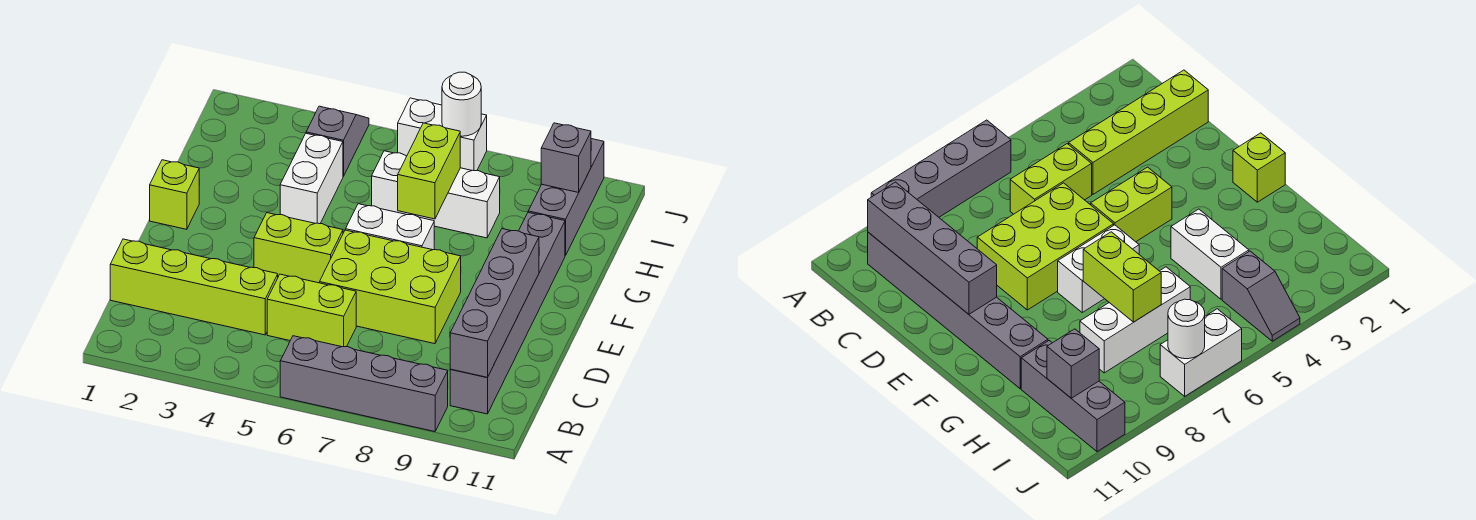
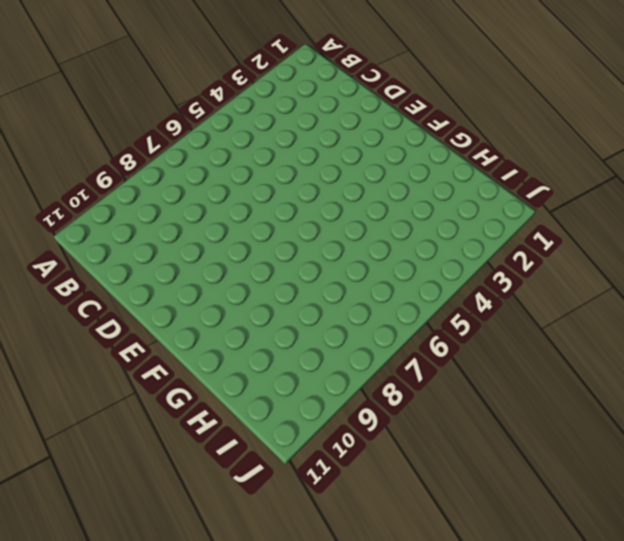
none -> grey brick A6:A9 level 1
none -> grey brick B10:G10 level 1
none -> lime brick C1:C4 level 1

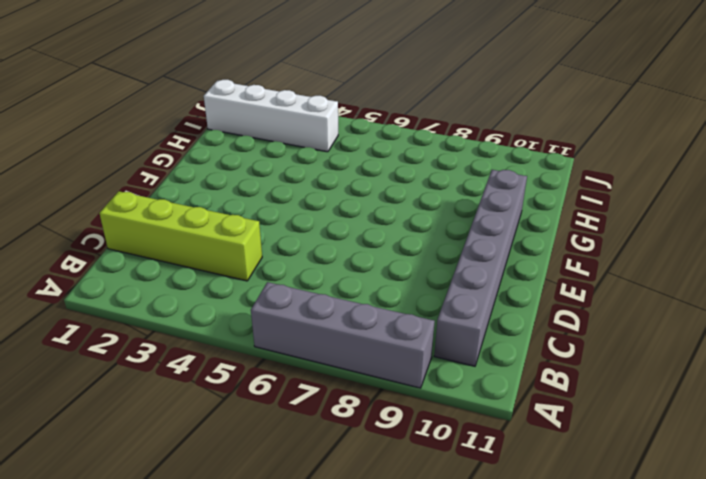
white brick I1:I4 level 1 -> grey slope I4:J4 level 1 top I
none -> lime brick C5:C6 level 1
none -> lime brick D6:E8 level 1
none -> lime brick E4:E5 level 1

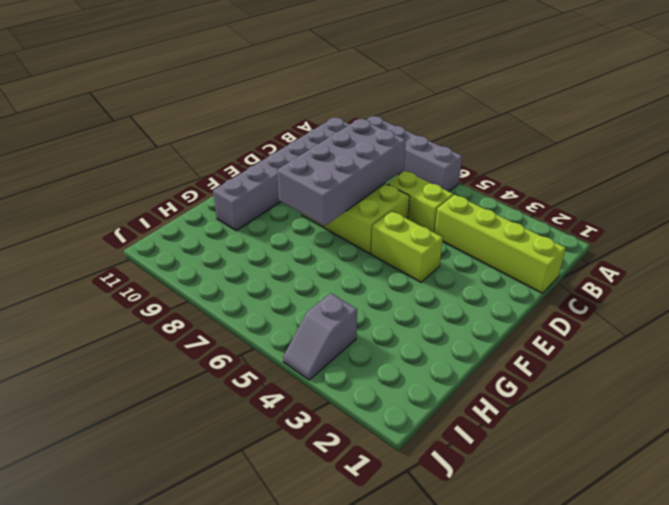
grey brick C7:F8 level 2 -> none
none -> lime brick F1 level 1
none -> white brick F6:F7 level 1
none -> white brick G4:H4 level 1

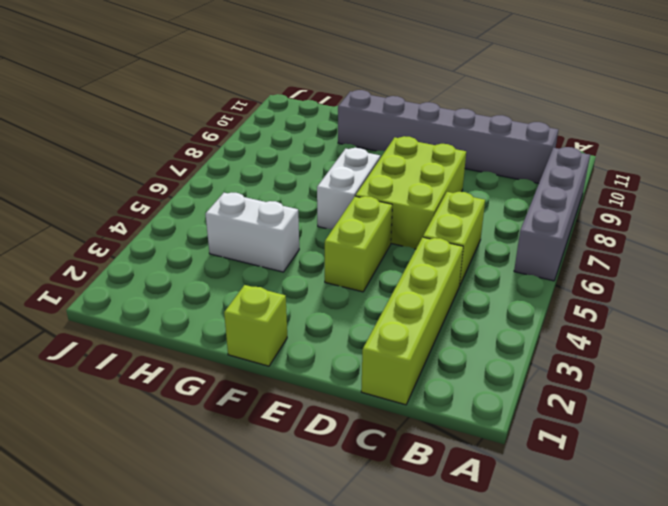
none -> white brick H6:H8 level 1
none -> grey brick H10:J10 level 1
none -> grey slope I4:J4 level 1 top I

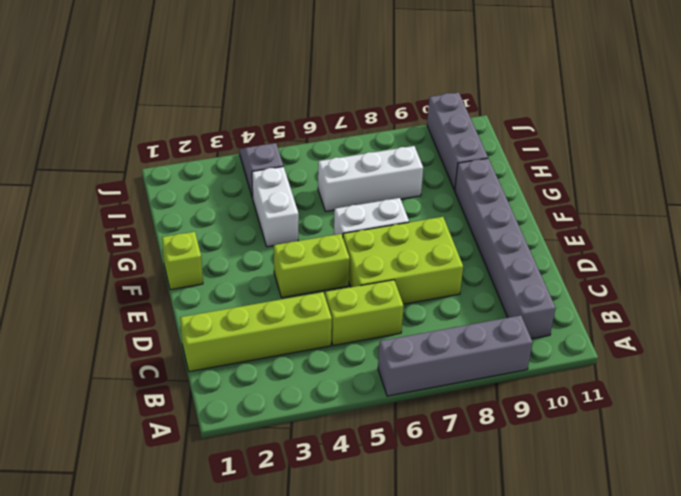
none -> white brick J6:J7 level 1
none -> grey brick B10:E10 level 2
none -> lime brick G7:H7 level 2

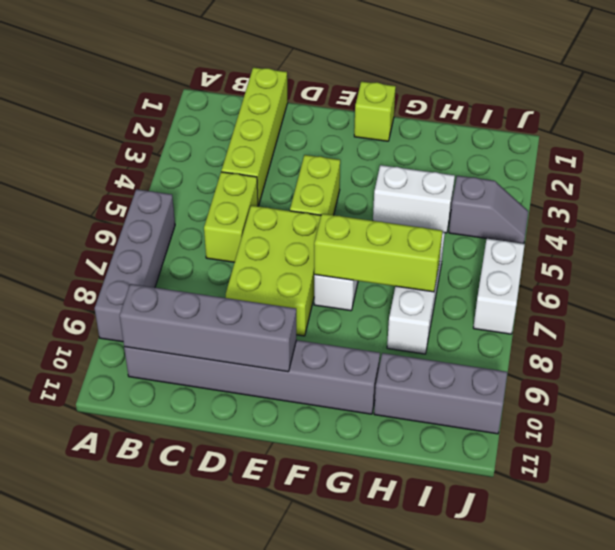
lime brick F7:H7 level 2 -> lime brick G7:H7 level 2
none -> grey brick I10 level 2
none -> white round brick J7 level 2

